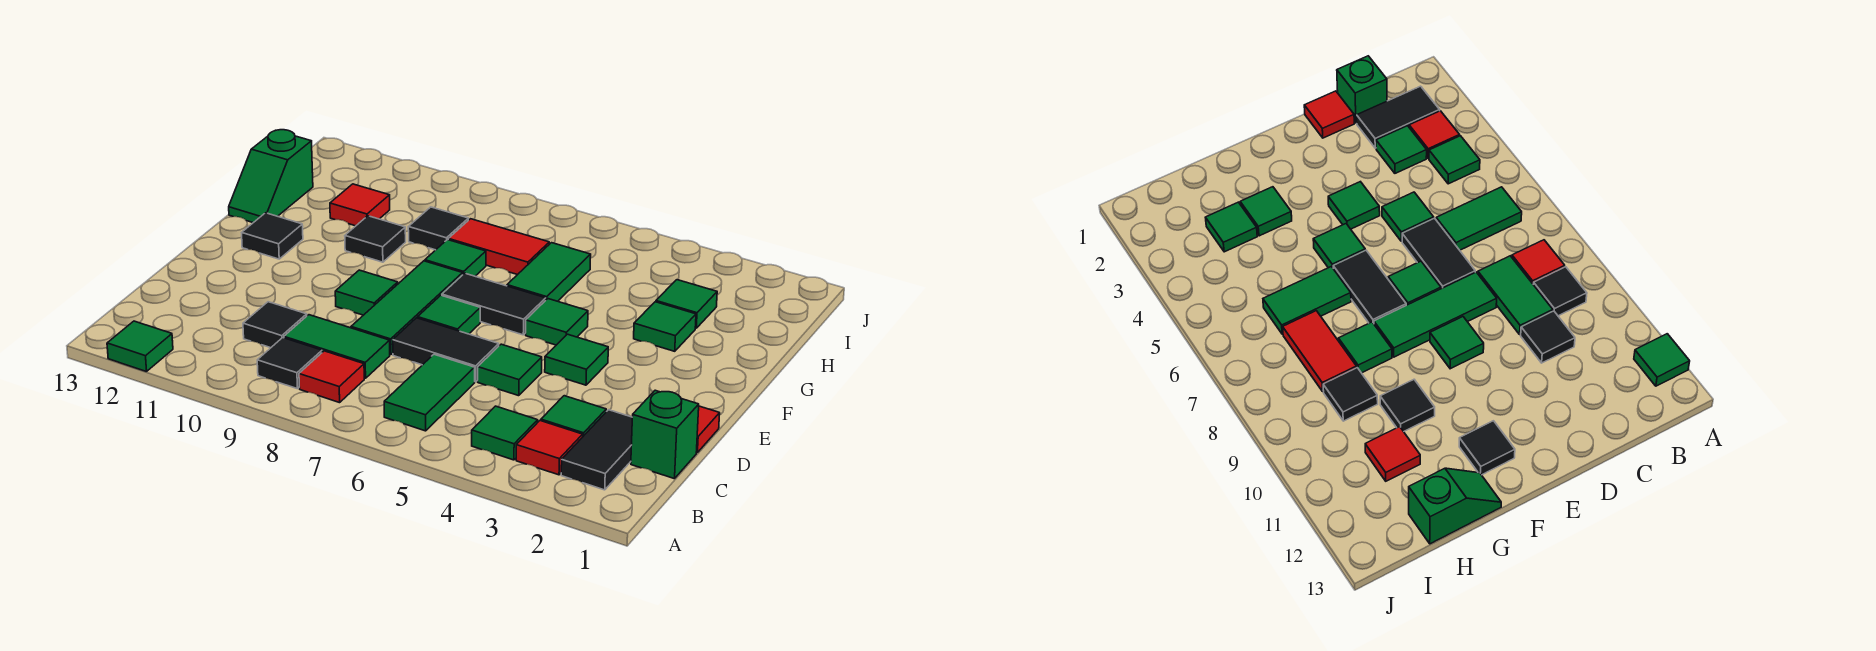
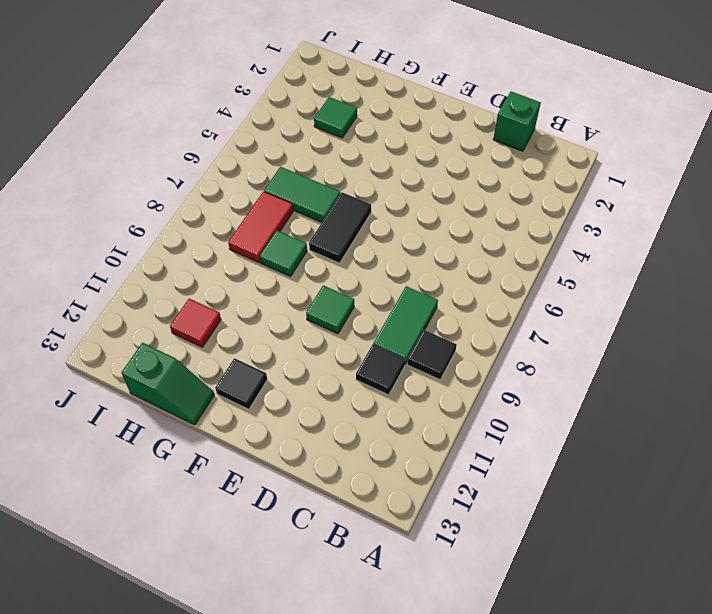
none -> green tile A12 level 1
none -> black tile B2:C2 level 1
none -> red tile B3 level 1
none -> green tile B4 level 1

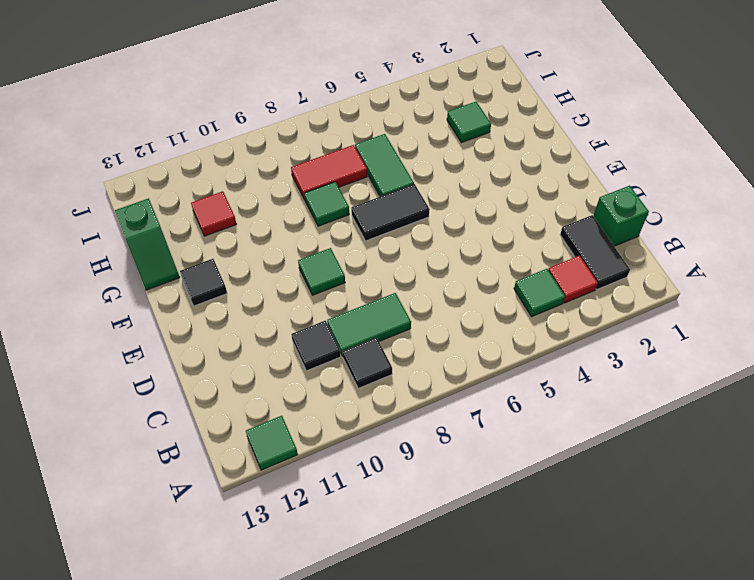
none -> green tile B6:C6 level 1
none -> red tile B8 level 1
none -> green tile C3 level 1
none -> red tile D1 level 1

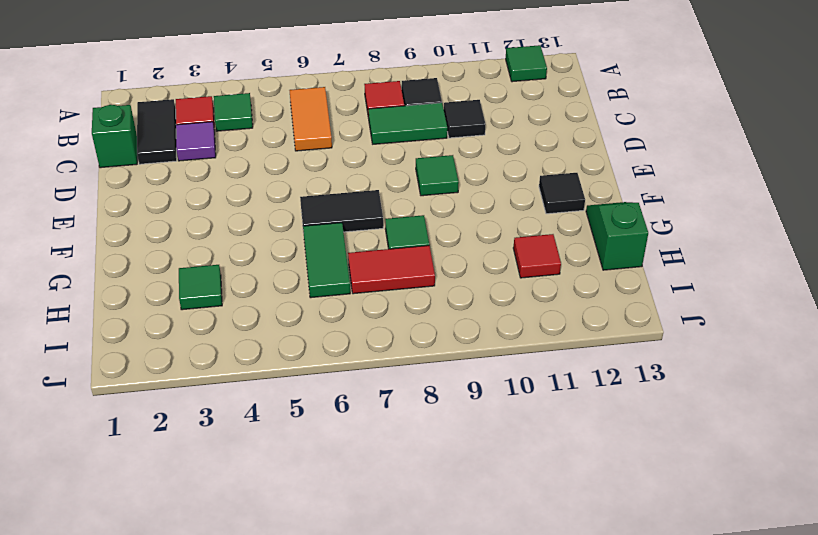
orange tile B6:C6 level 1 -> green tile B6:C6 level 1
purple tile C3 level 1 -> green tile C3 level 1
none -> red tile D1 level 1
none -> green tile D5 level 1
none -> black tile D6:D7 level 1
none -> green tile D8:F8 level 1

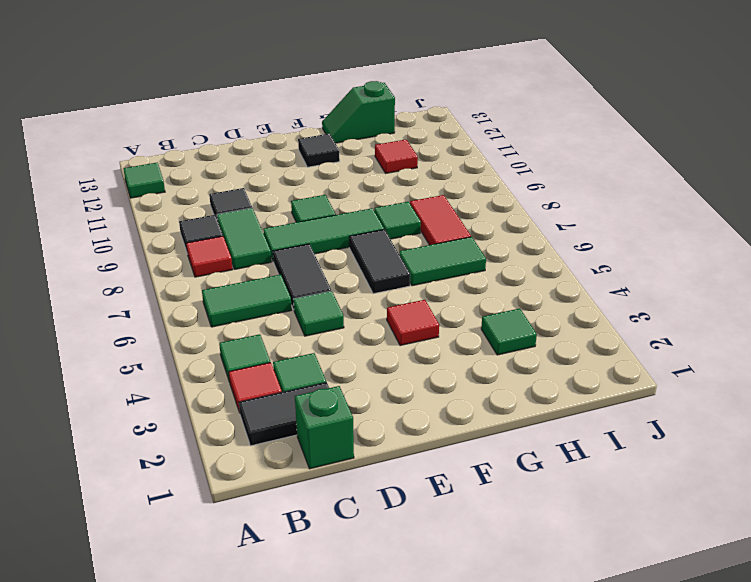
red tile F4 level 1 -> red tile D1 level 1
none -> green tile E4 level 1
none -> green tile E7 level 1
none -> green tile F5 level 1
none -> green tile G3 level 1

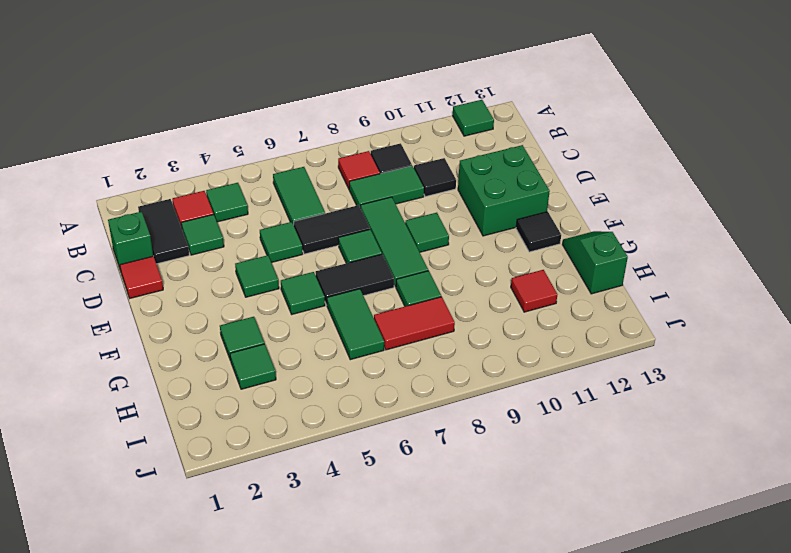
green brick D11:E12 level 1 -> none
none -> black tile G10 level 1
none -> black tile H9 level 1

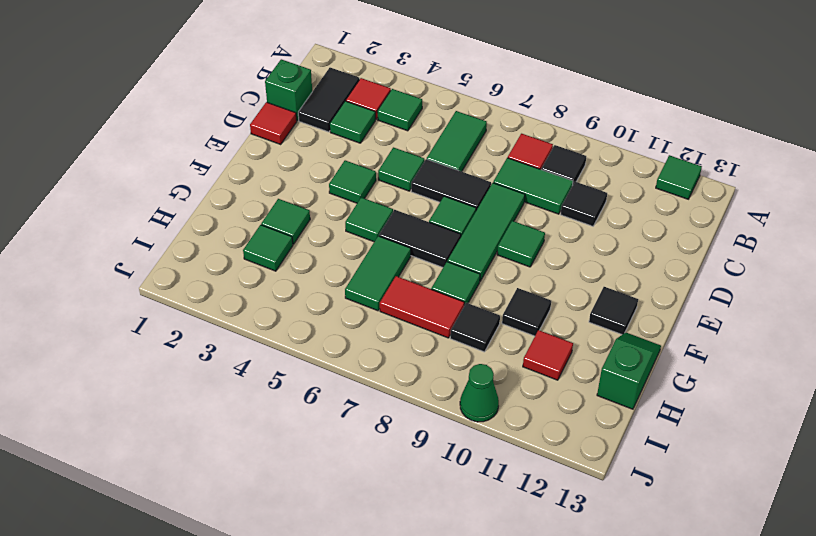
green cone J10 level 1 -> none

